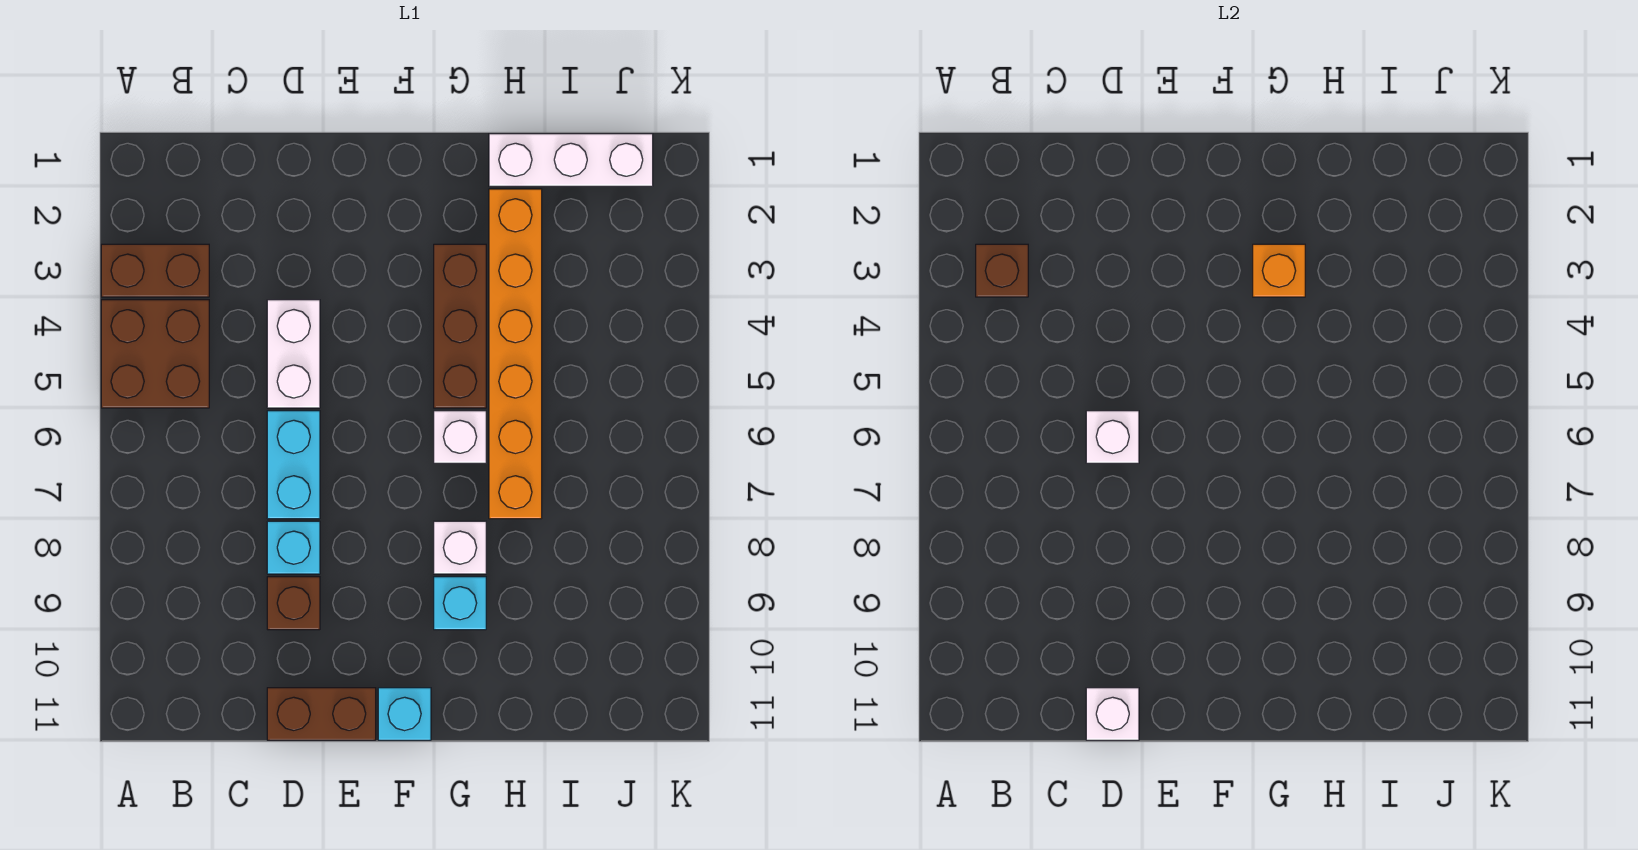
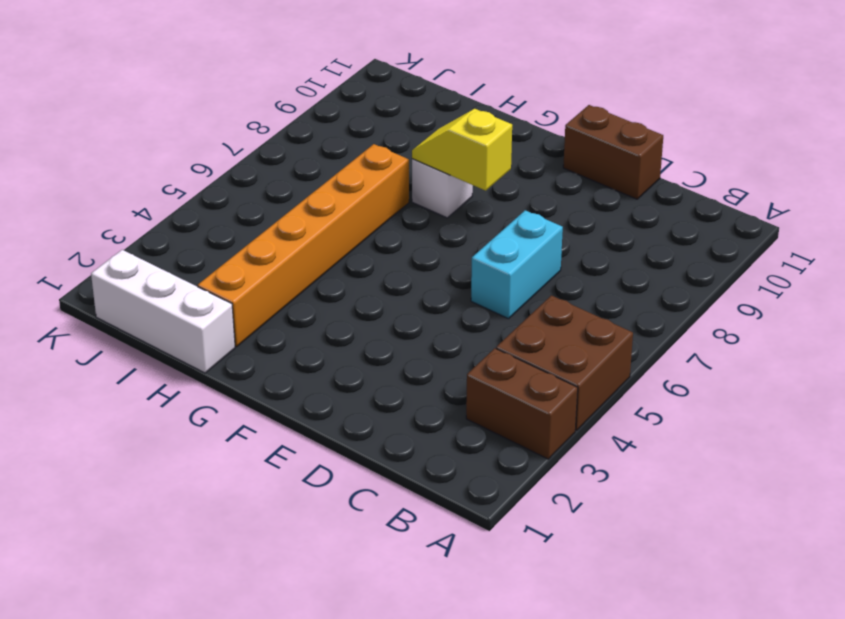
yellow slope F8:G8 level 2 top F -> none
none -> white brick D4:D5 level 1
none -> cyan brick D8 level 1
none -> brown brick D9 level 1

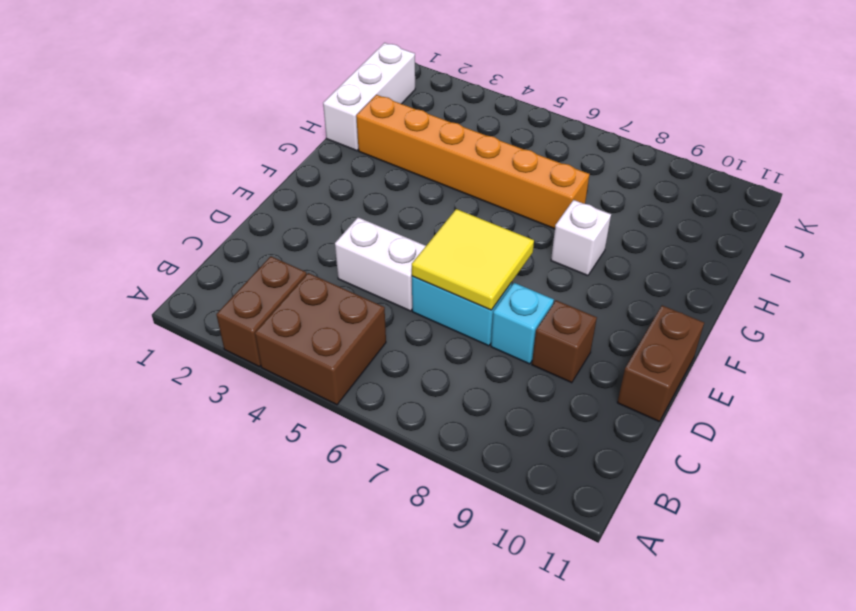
yellow tile D6:E7 level 2 -> white brick D6 level 2
none -> cyan brick F11 level 1
none -> brown brick G3:G5 level 1
none -> white brick G6 level 1

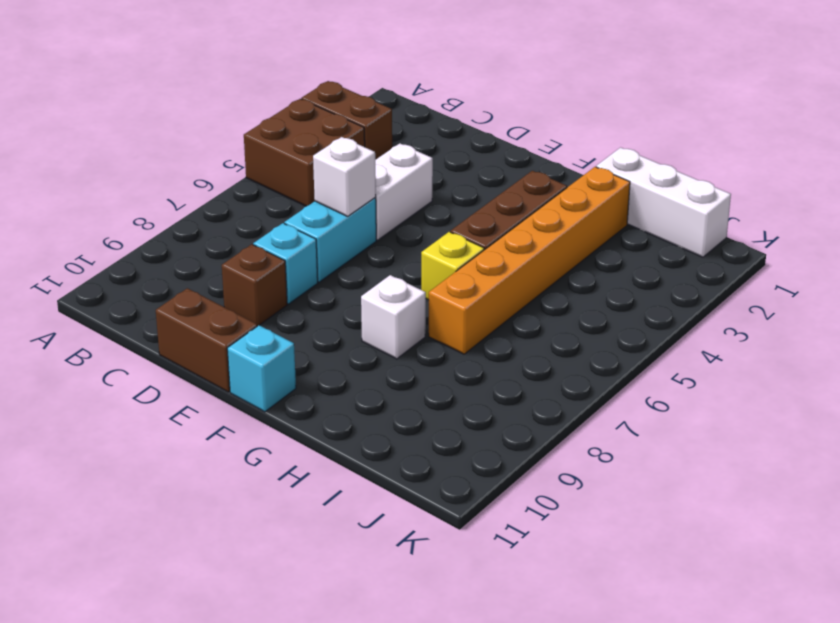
yellow brick G6 level 1 -> white brick G6 level 1
none -> cyan brick G9 level 1
none -> brown brick B3 level 2
none -> white brick D11 level 2

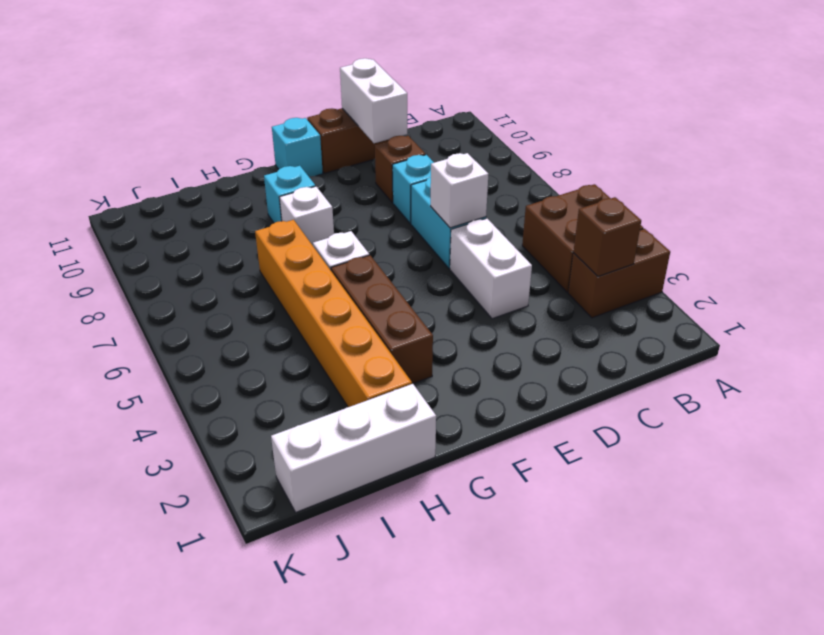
white brick D10:D11 level 2 -> white brick D11 level 2
none -> orange brick G3 level 2

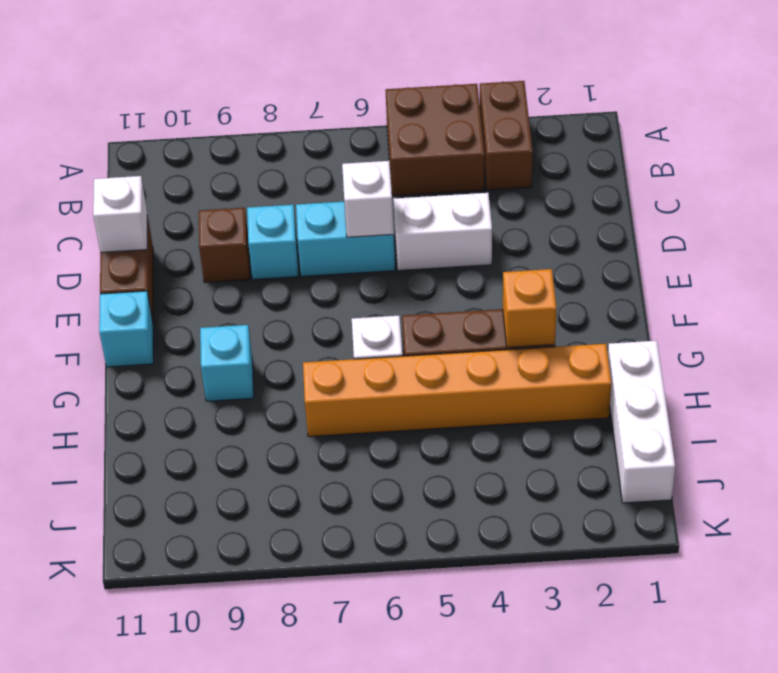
none -> white brick G8 level 1
none -> brown brick B3 level 2

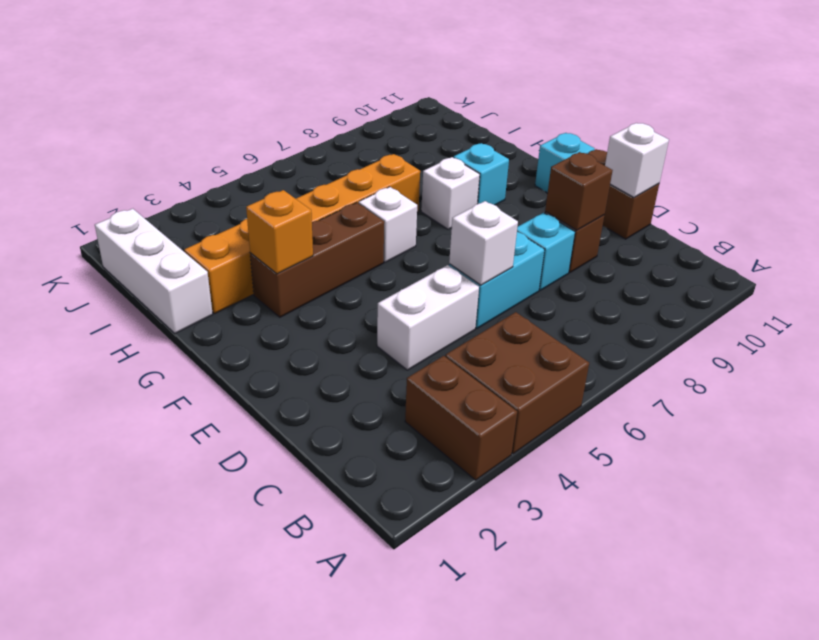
brown brick D9 level 2 -> brown brick B3 level 2

